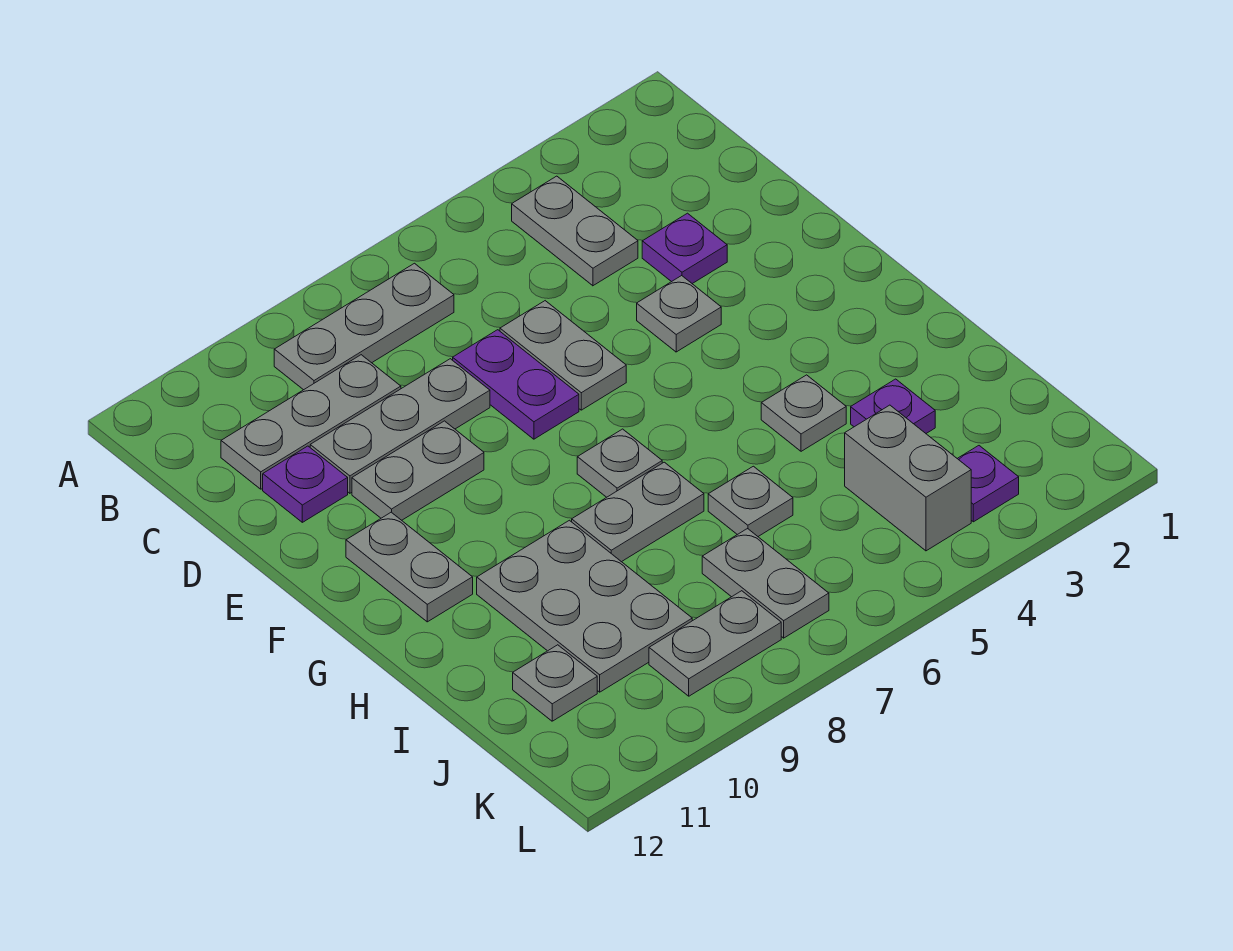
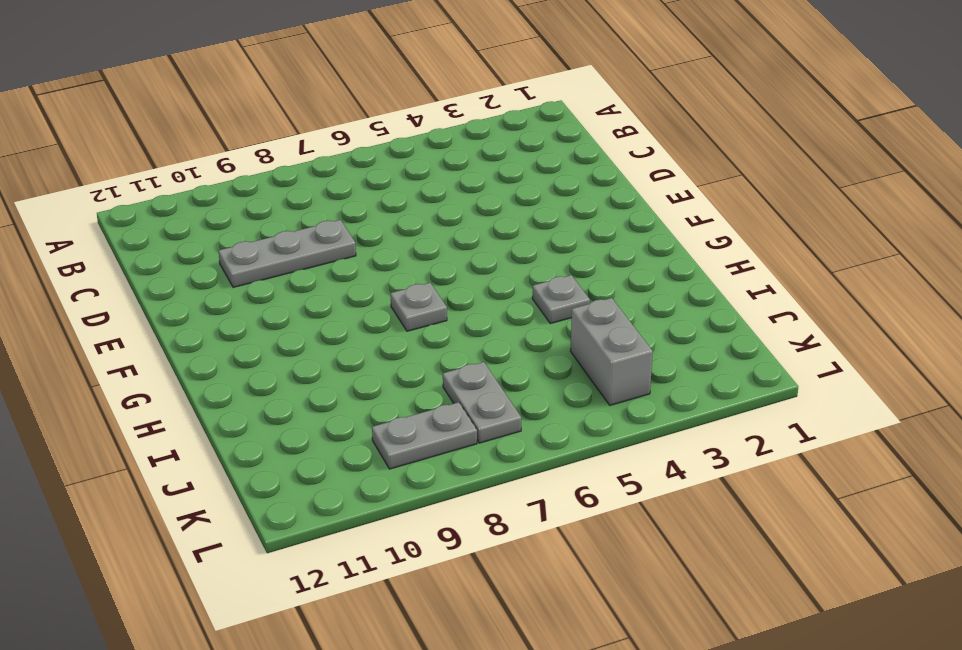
none -> grey plate B4:C4 level 1
none -> grey plate B7:B9 level 1
none -> grey plate C9:C11 level 1

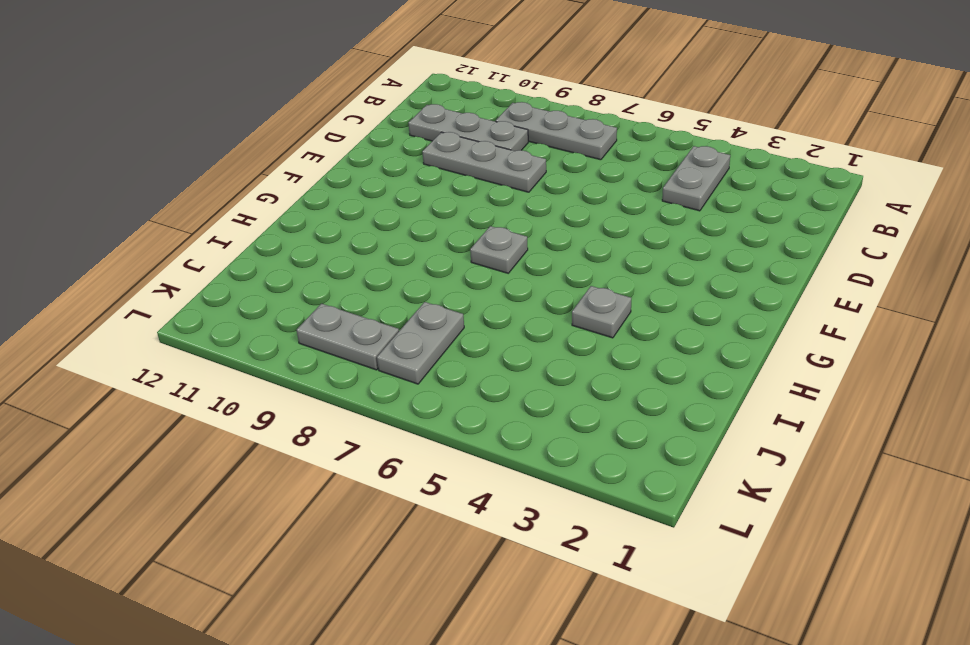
none -> purple plate D3 level 1
none -> grey plate D6:E6 level 1
none -> purple plate D7:E7 level 1

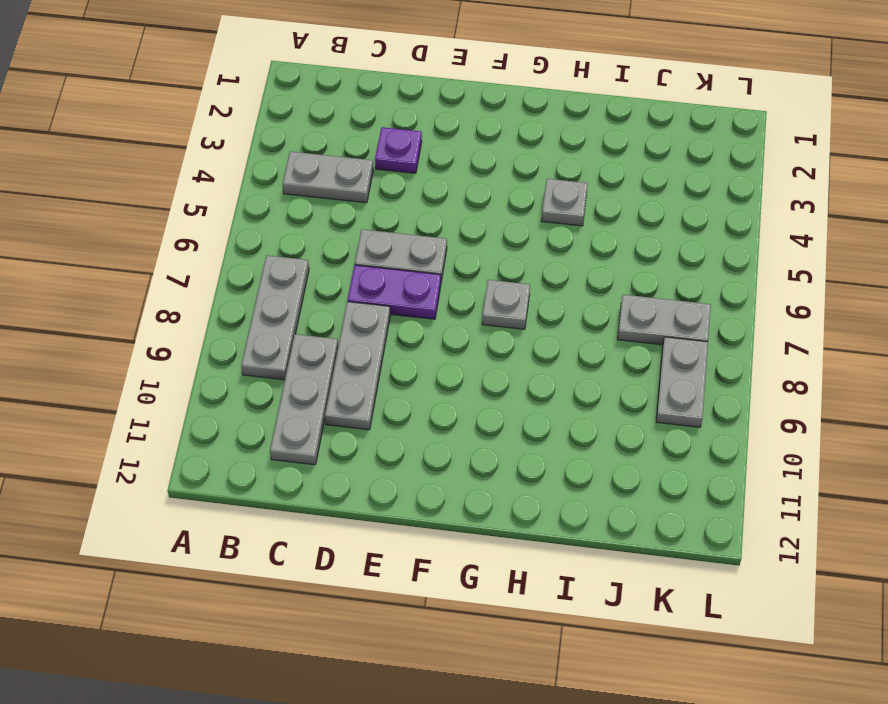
none -> purple plate D11 level 1
none -> grey plate E4 level 1
none -> grey plate E9:E10 level 1

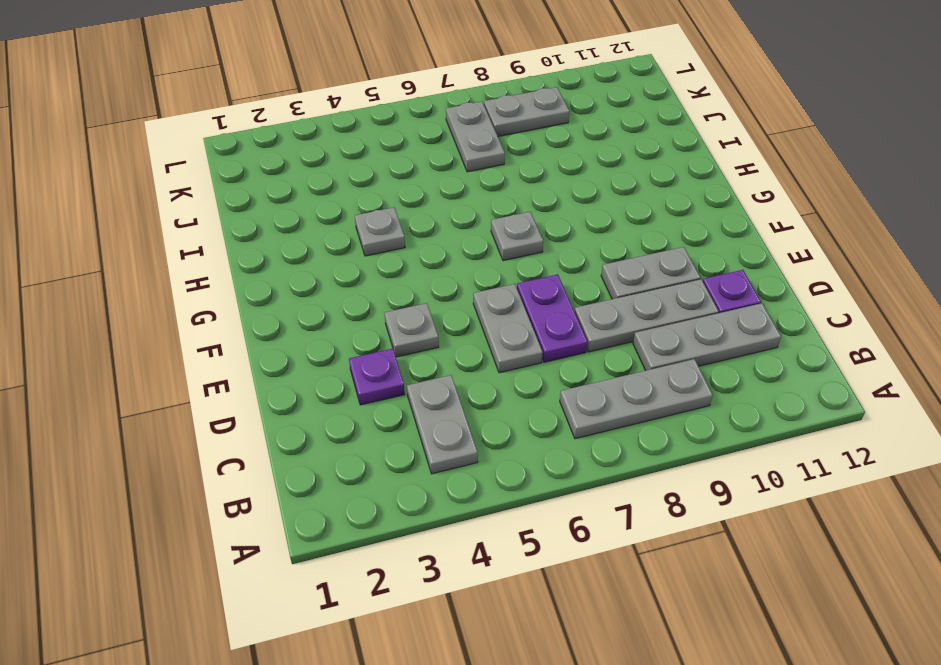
none -> grey plate F11:G11 level 1
none -> grey plate H7:H8 level 1
none -> grey plate H9:J10 level 1

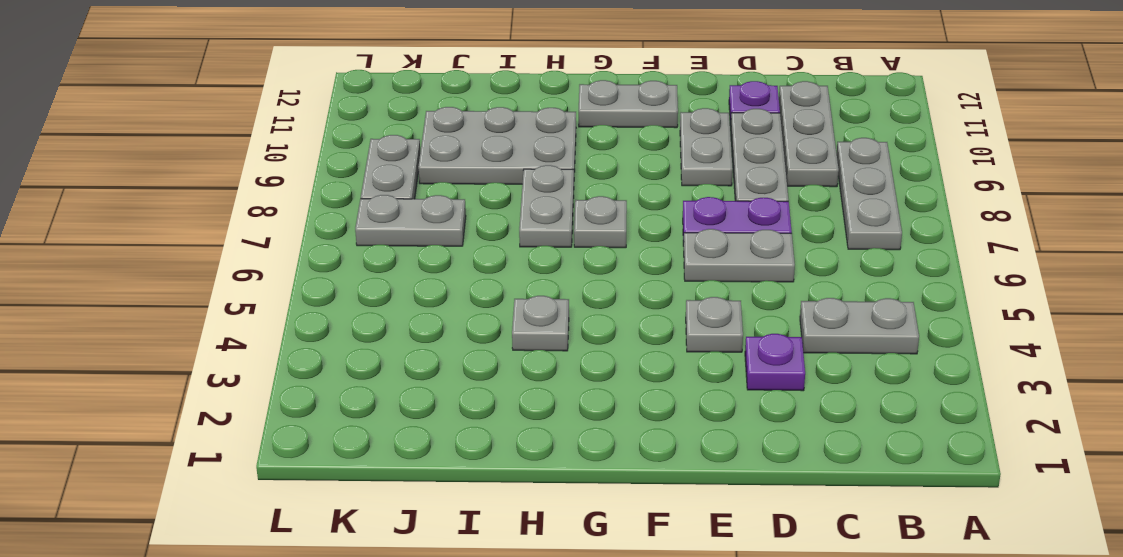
none -> purple plate I3 level 1
none -> grey plate I6 level 1
none -> grey brick J4:K4 level 1

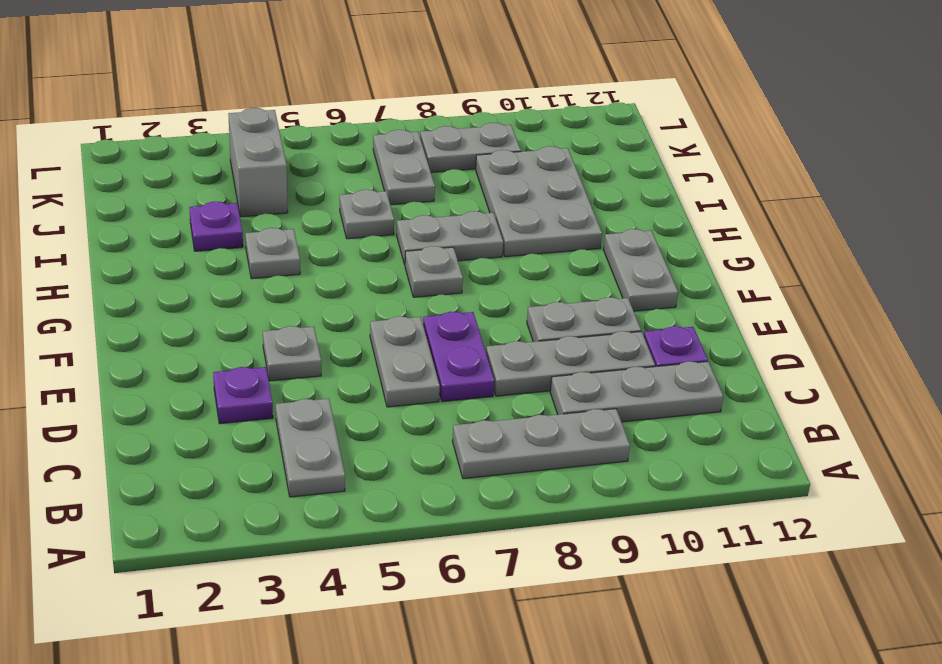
none -> grey plate J11 level 1
none -> purple plate K3 level 1

